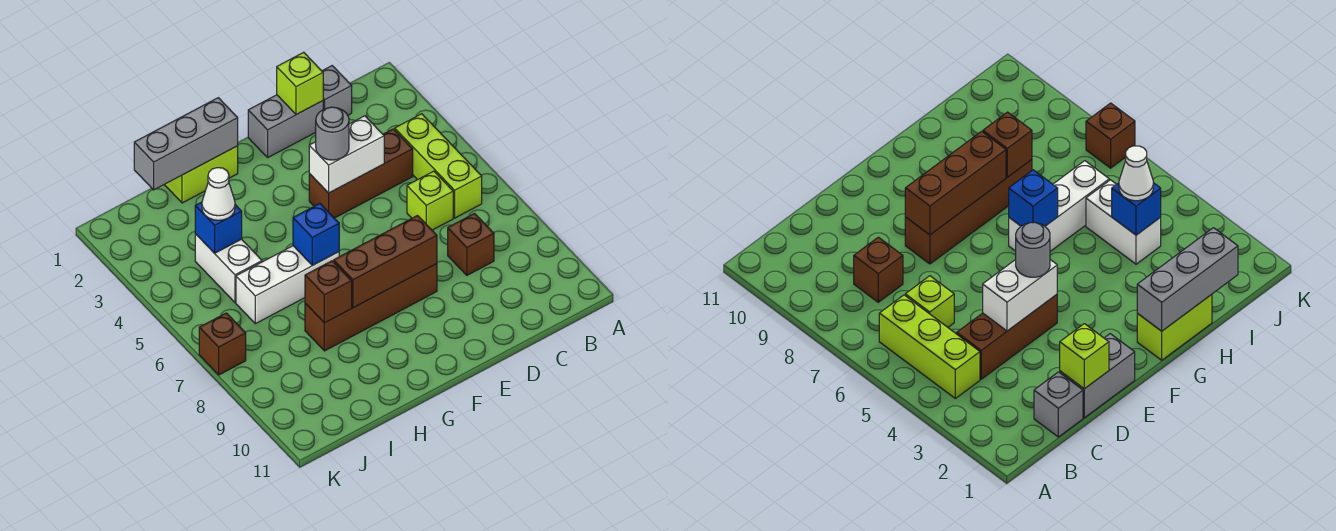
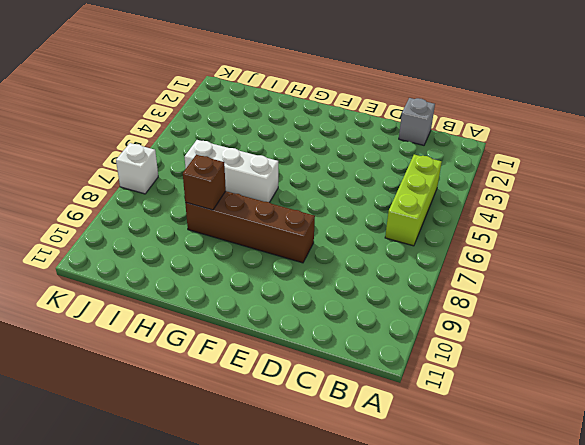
white brick K7 level 1 -> brown brick K7 level 1
none -> brown brick C4:E4 level 1
none -> lime brick C6 level 1
none -> brown brick C8 level 1

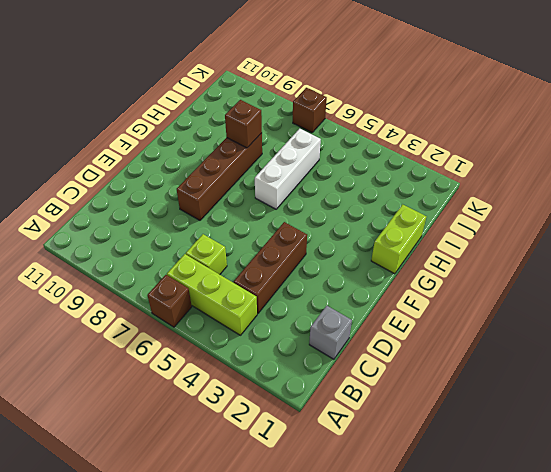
brown brick A6 level 1 -> brown brick C8 level 1
none -> grey brick D1:E1 level 1
none -> white brick I4:I5 level 1
none -> lime brick D1 level 2

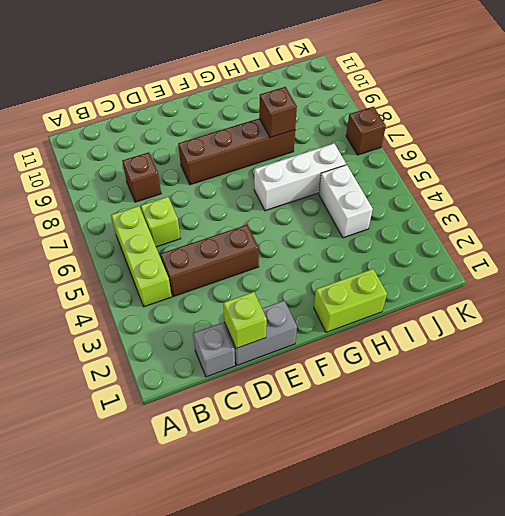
none -> white brick D4:E4 level 2
none -> brown brick E8:G8 level 2
none -> grey brick G1:I1 level 2

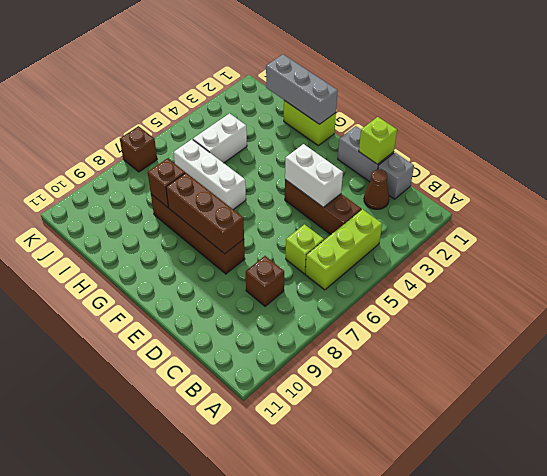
brown cone C2 level 1 -> none
none -> blue brick G6 level 2
none -> blue brick I4 level 2
none -> grey round brick E4 level 3

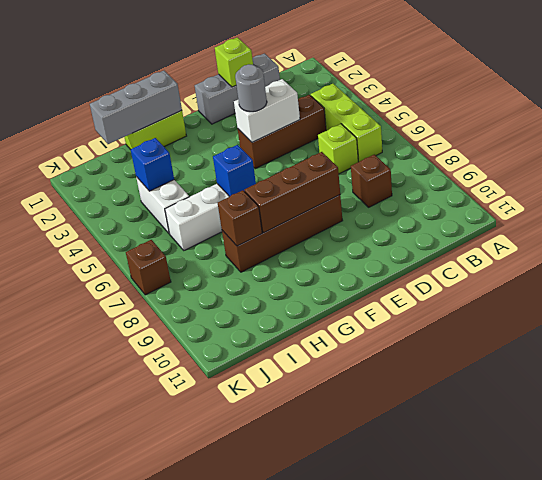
none -> white cone I4 level 3

